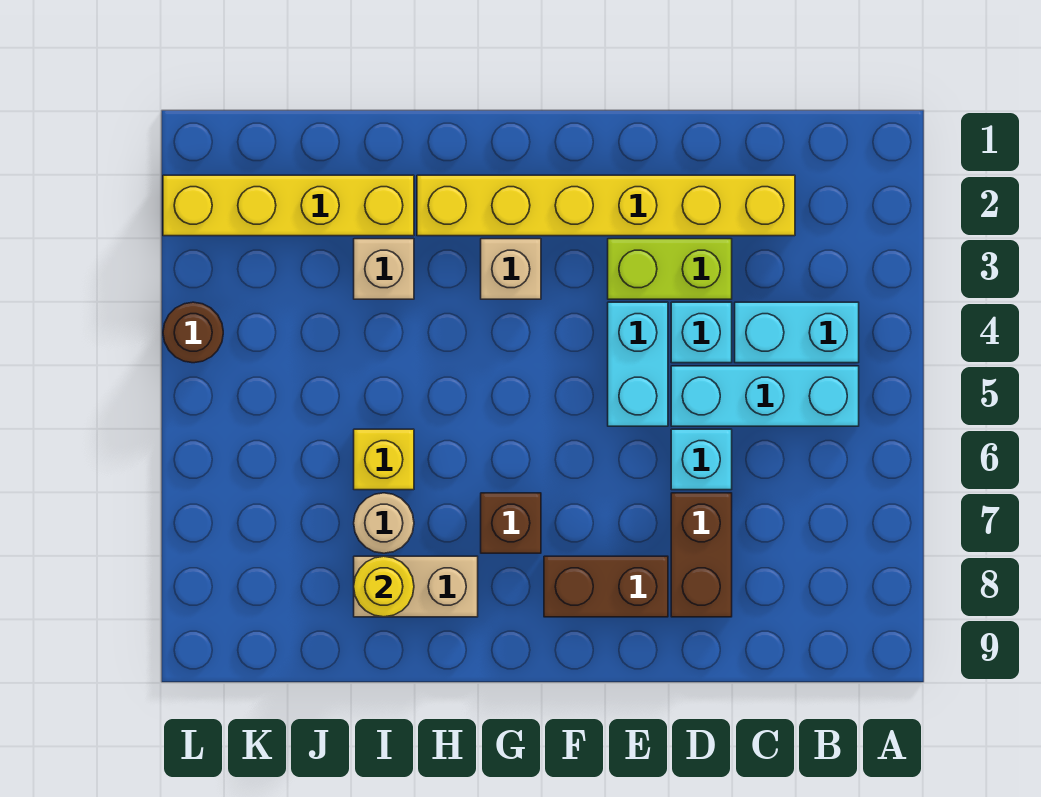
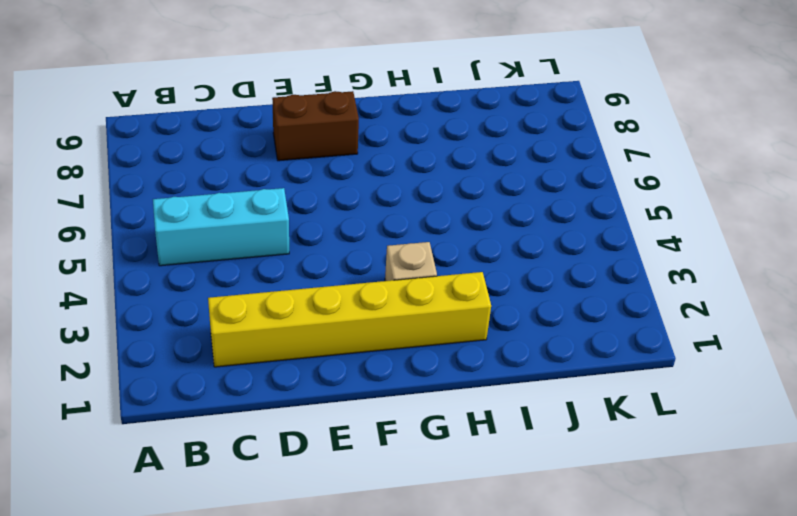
none -> cyan brick B4:C4 level 1
none -> lime brick D3:E3 level 1
none -> cyan brick D4 level 1

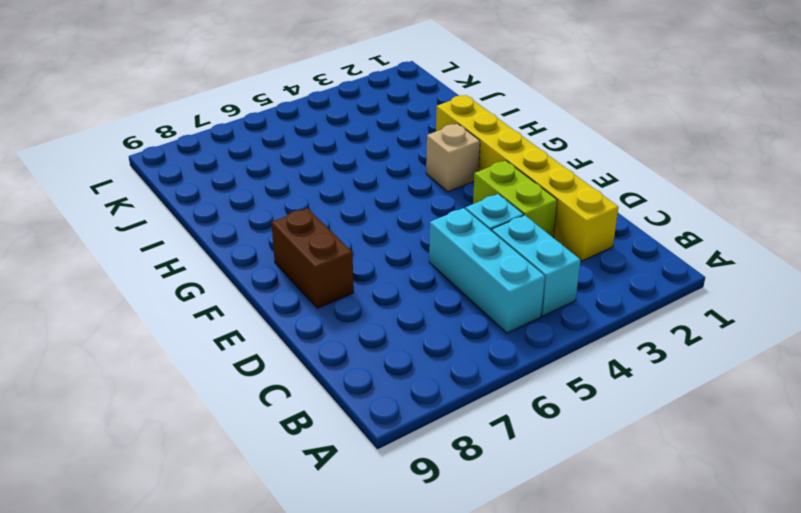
none -> cyan brick D6 level 1
none -> brown brick D7:D8 level 1
none -> cyan brick E4:E5 level 1

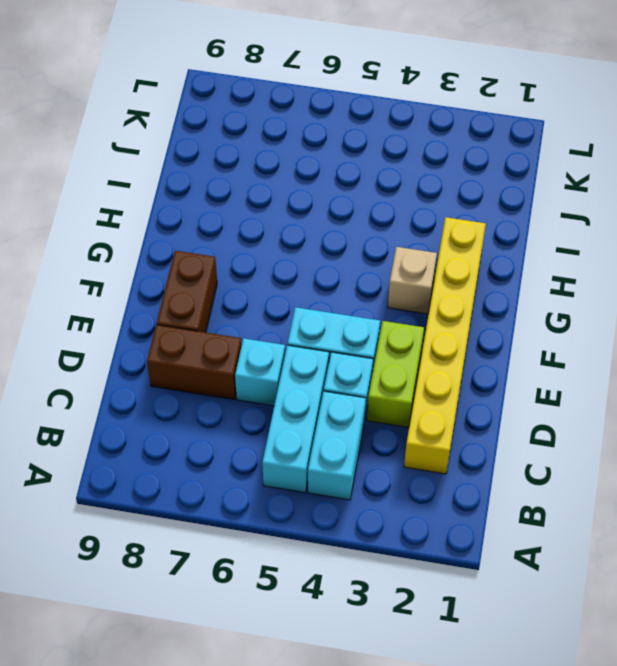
none -> brown brick G7 level 1
none -> tan brick H8:I8 level 1
none -> yellow brick I2:L2 level 1

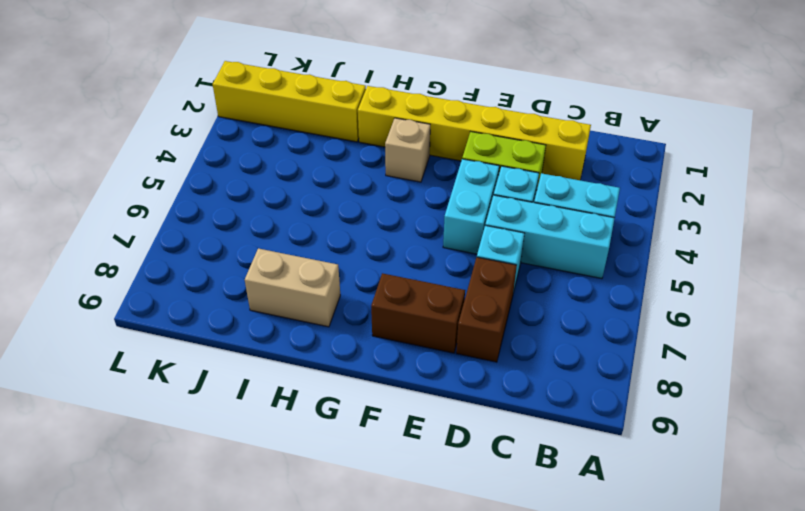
none -> brown brick G7 level 1
none -> tan brick I3 level 1
none -> yellow brick I6 level 1

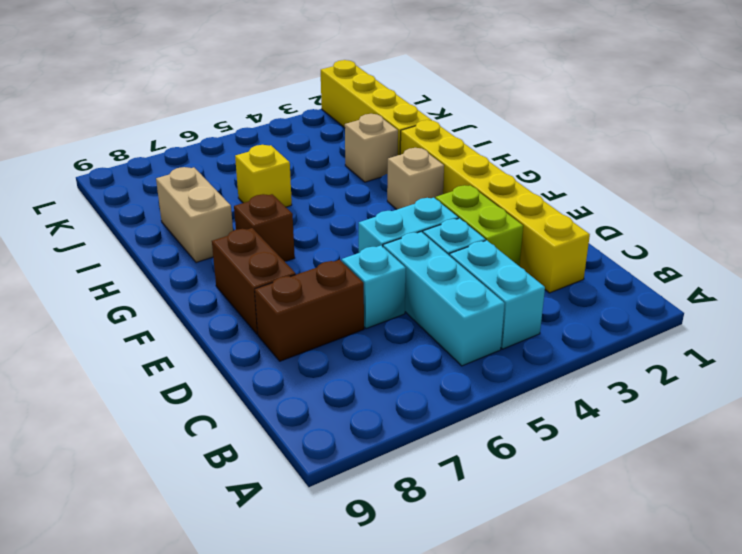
none -> tan round brick I7 level 1
none -> brown round brick L4 level 1
none -> yellow round brick I8 level 2

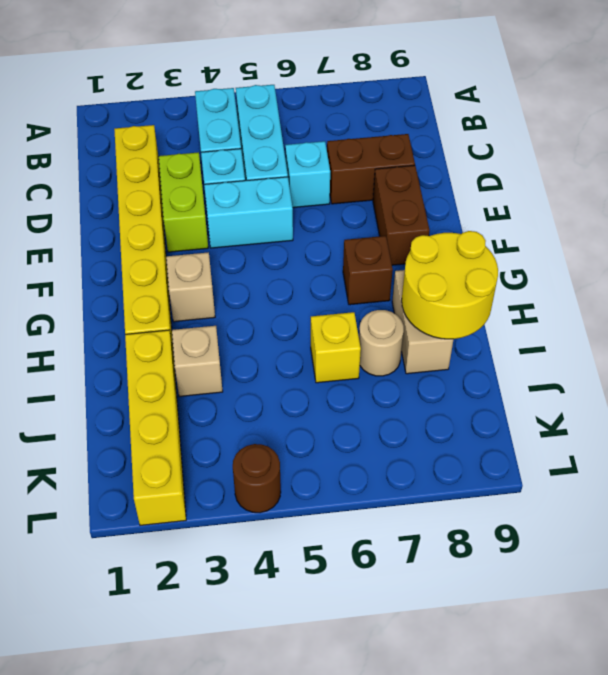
yellow round brick H8:I9 level 2 -> yellow round brick I8 level 2

